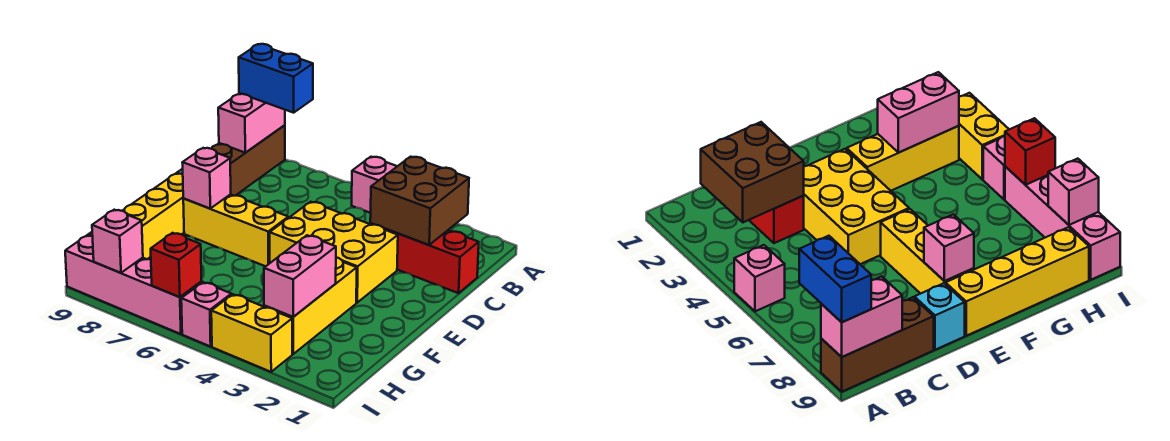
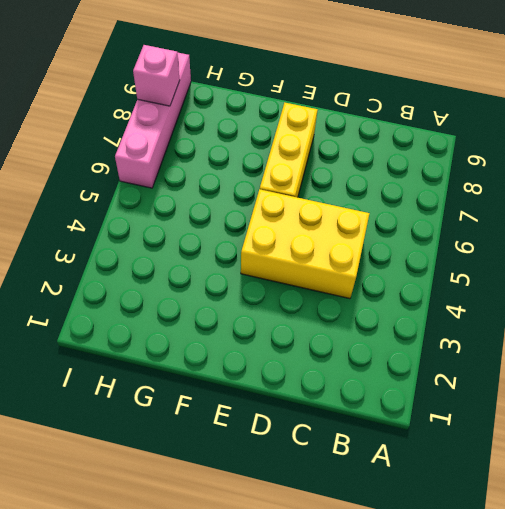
yellow brick C4:E5 level 1 -> yellow brick D3:E5 level 1
none -> pink brick A5 level 1
none -> brown brick A9:C9 level 1
none -> red brick C1:C3 level 1

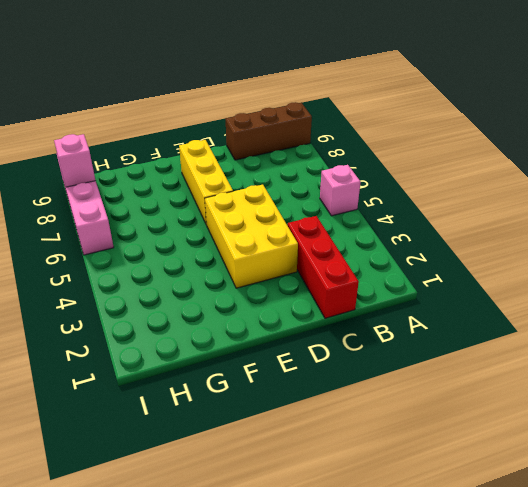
none -> cyan brick D9 level 1
none -> yellow brick E9:H9 level 1
none -> yellow brick F3:H3 level 1

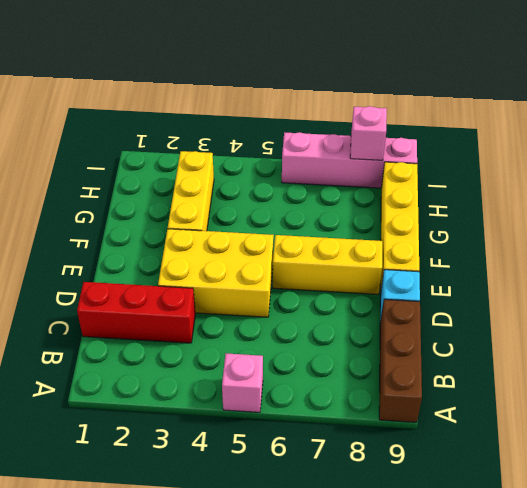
none -> yellow brick I3:I4 level 1
none -> pink brick I5 level 1
none -> pink brick A9:B9 level 2

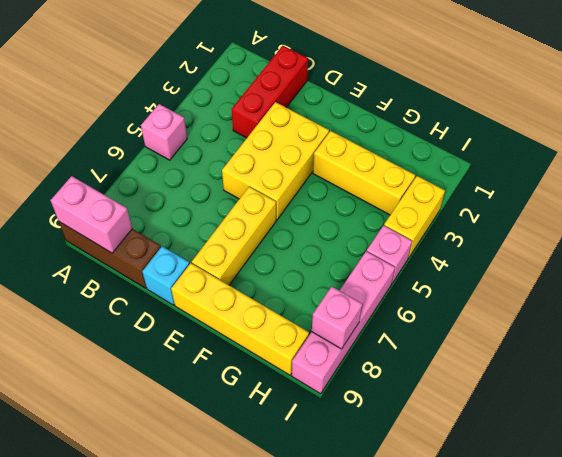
none -> brown brick B2:C3 level 2
none -> pink brick E8 level 2
none -> pink brick G3:H3 level 2

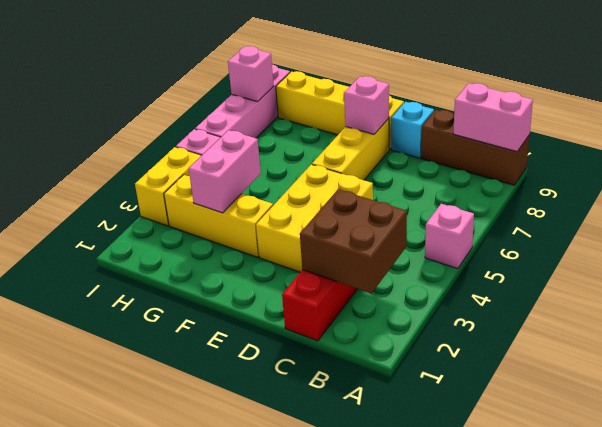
pink brick G3:G4 level 2 -> pink brick G3:H3 level 2
none -> red brick I6 level 2
none -> blue brick A8:A9 level 3

